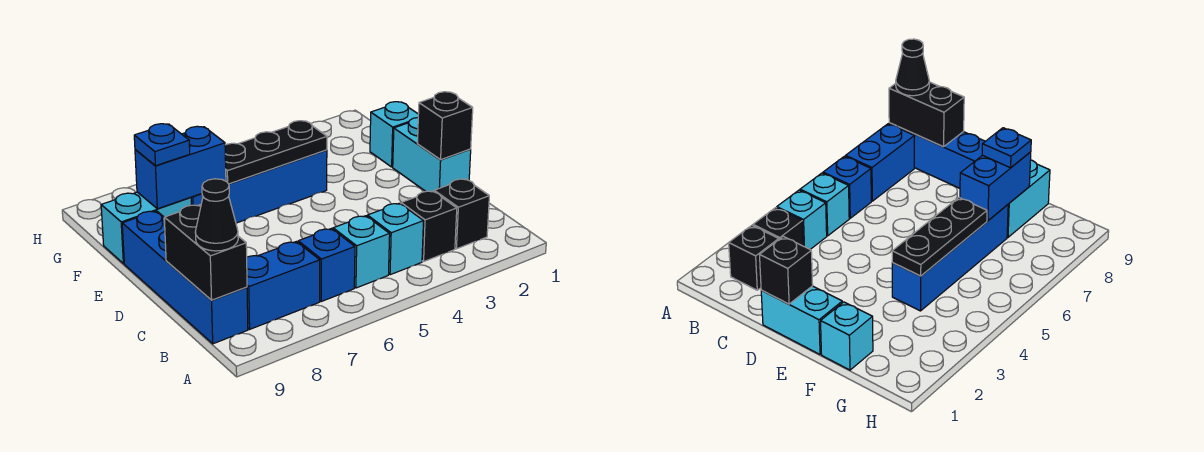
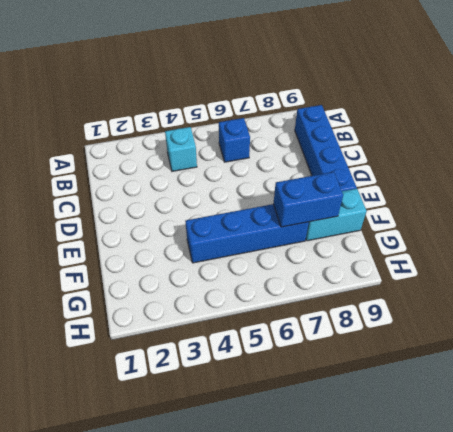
none -> black brick B2 level 1
none -> black brick B3 level 1
none -> cyan brick B5 level 1

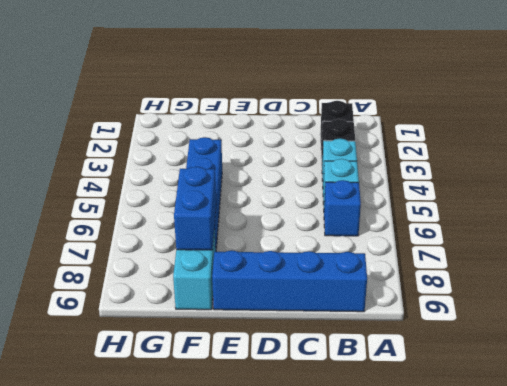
none -> blue brick B7:B8 level 1
none -> cyan brick D1:E1 level 1
none -> cyan brick F1 level 1

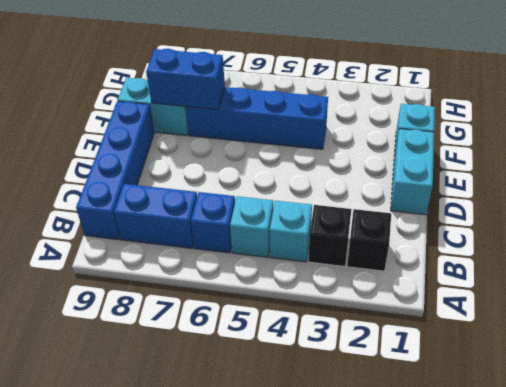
none -> black brick B9:C9 level 2
none -> black brick D1 level 2
none -> black plate F4:F6 level 2

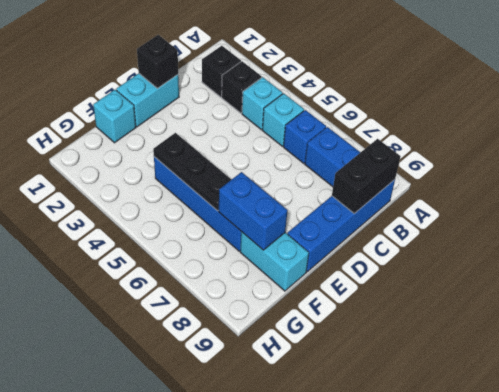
none -> black cone B9 level 3
none -> blue plate F8 level 3

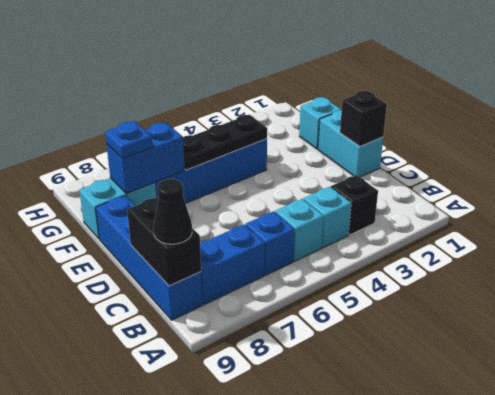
none -> black brick B2 level 1

